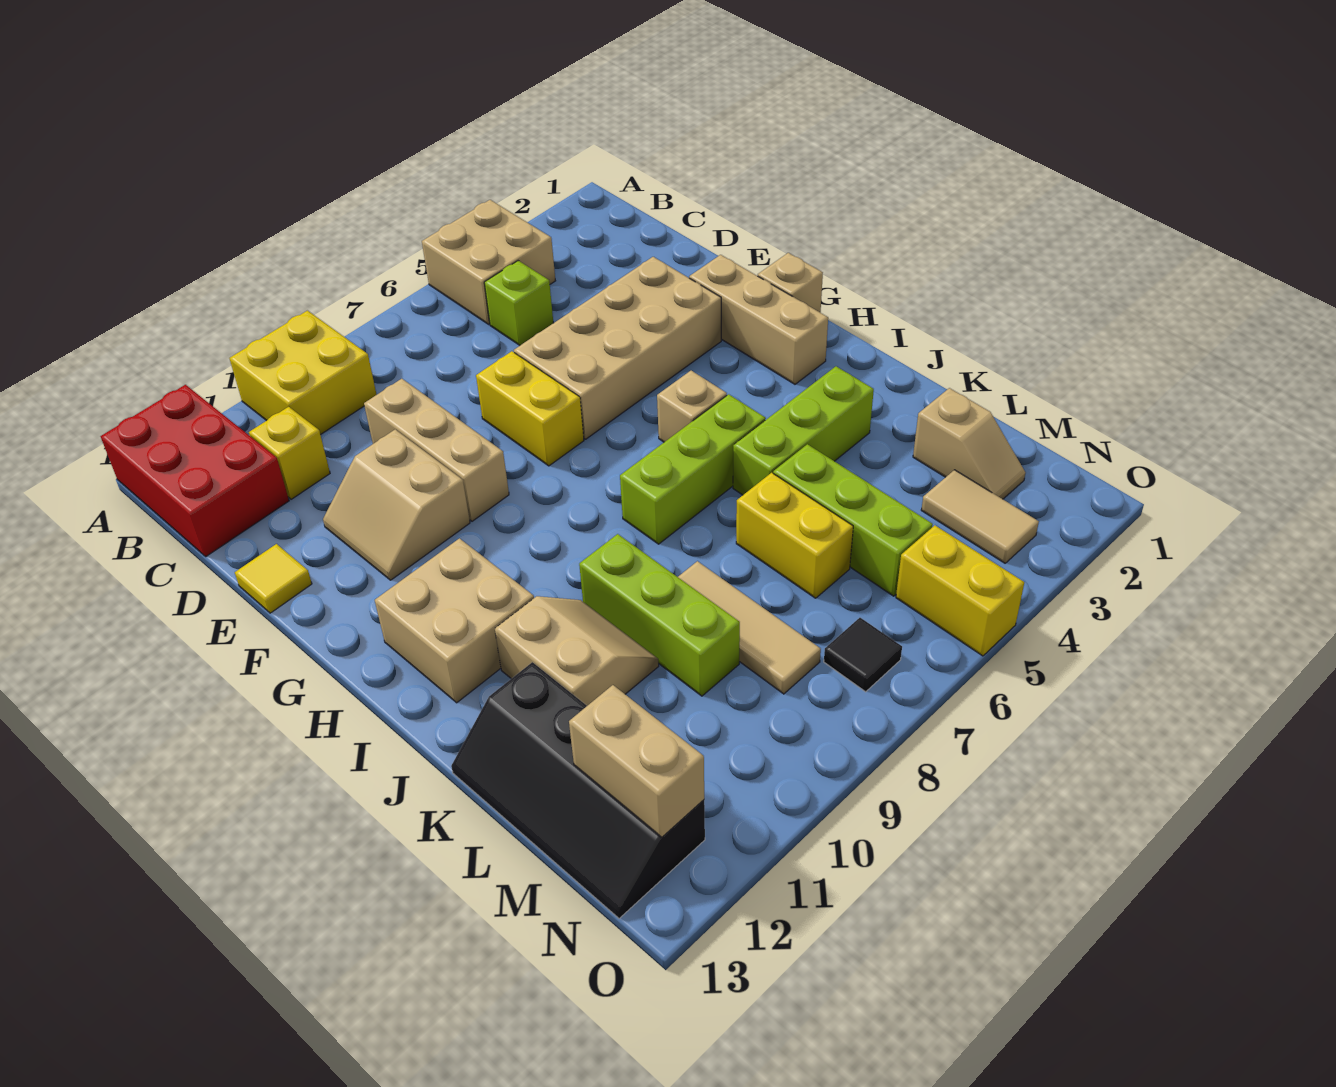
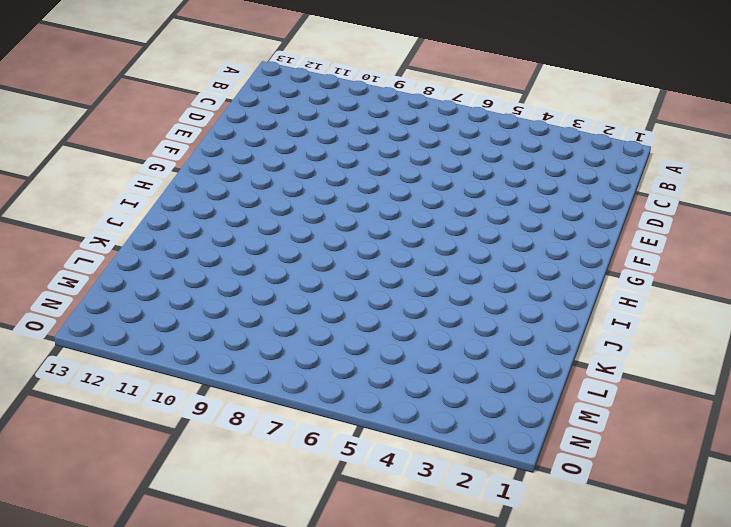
none -> tan brick A4:B5 level 1
none -> yellow brick A9:B10 level 1
none -> red brick A12:C13 level 1

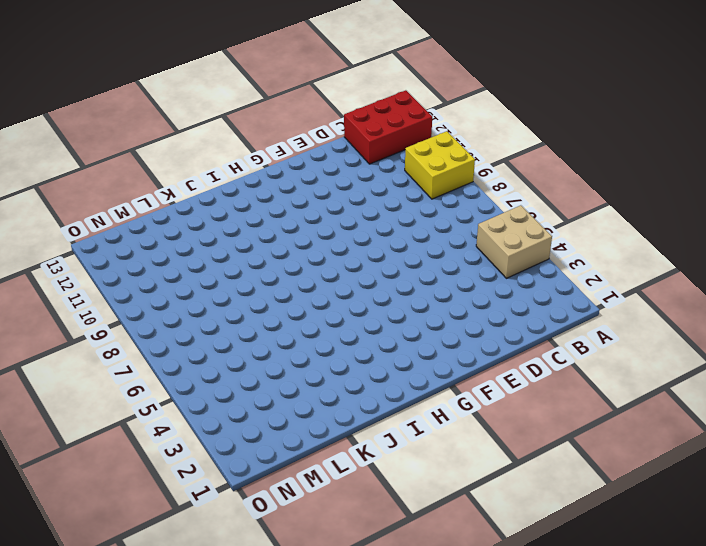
none -> lime brick C5 level 1
none -> yellow brick C11 level 1
none -> tan brick D9:F9 level 1

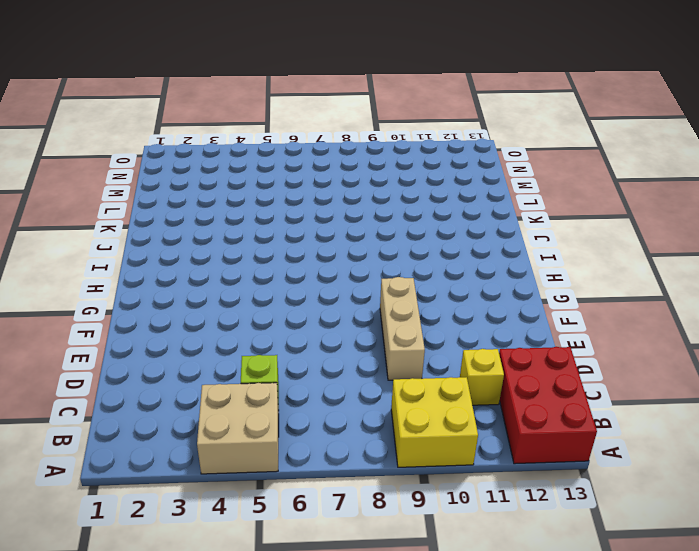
none -> tan brick E3:F6 level 1
none -> yellow brick E7:F7 level 1
none -> tan slope E10:F11 level 1 top 10

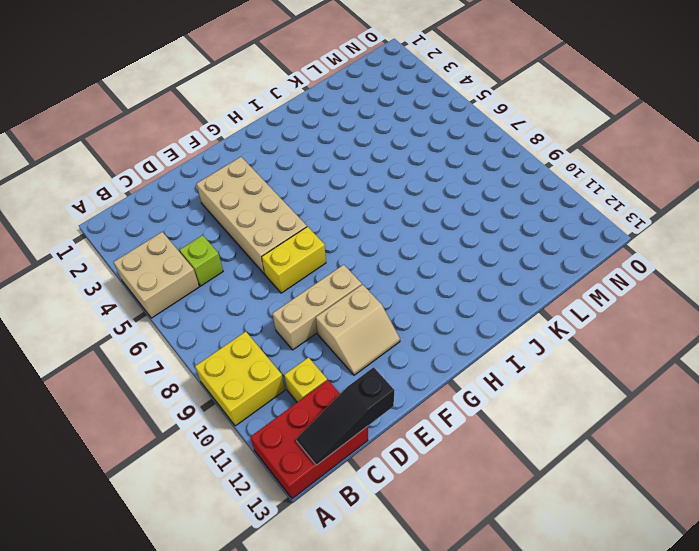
black slope B13:D13 level 2 top D -> none
none -> yellow tile E13 level 1
none -> tan brick F2:H2 level 1
none -> tan brick G1 level 1

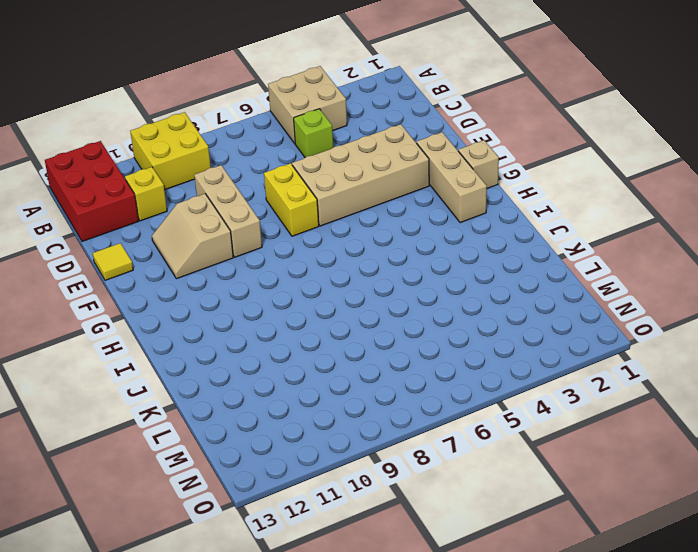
none -> tan brick H5 level 1
none -> tan brick H11:I12 level 1
none -> lime brick I5:I7 level 1

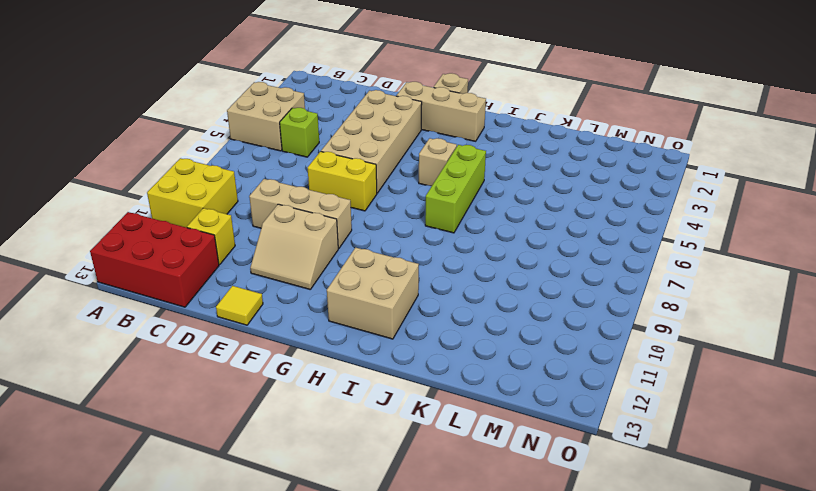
none -> lime brick J3:J5 level 1
none -> lime brick J9:L9 level 1
none -> tan slope J10:K11 level 1 top 11

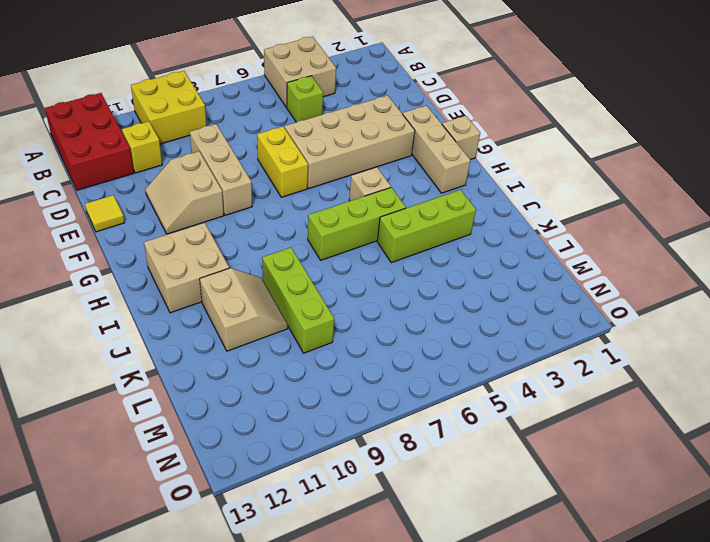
none -> lime brick K5:M5 level 1
none -> yellow brick K6:L6 level 1
none -> tan tile K8:M8 level 1

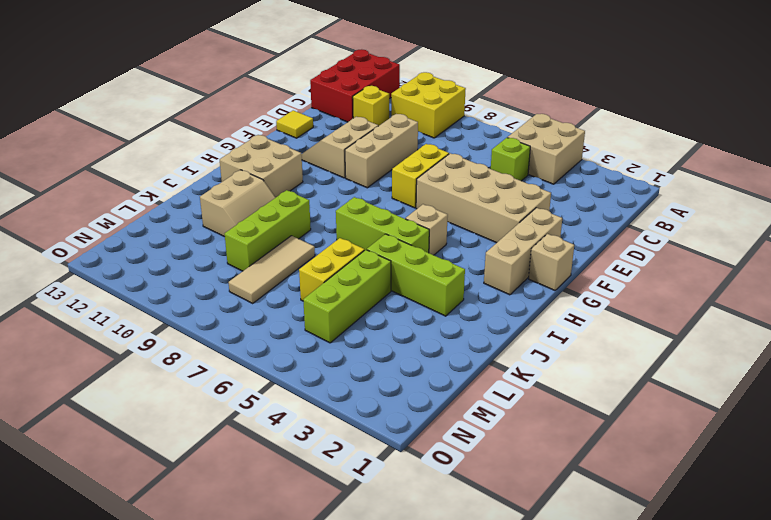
none -> black slope K12:N13 level 1 top 12
none -> tan slope L2:M2 level 1 top L
none -> tan tile M3:N3 level 1

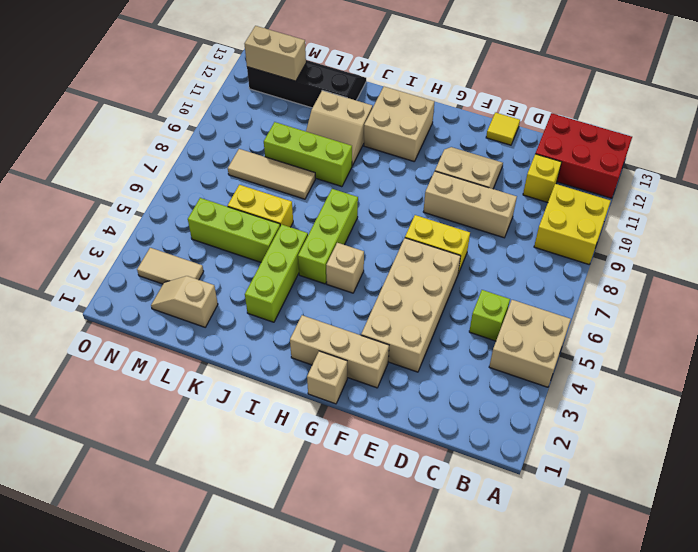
none -> yellow brick N5:O5 level 1
none -> black tile N7 level 1

